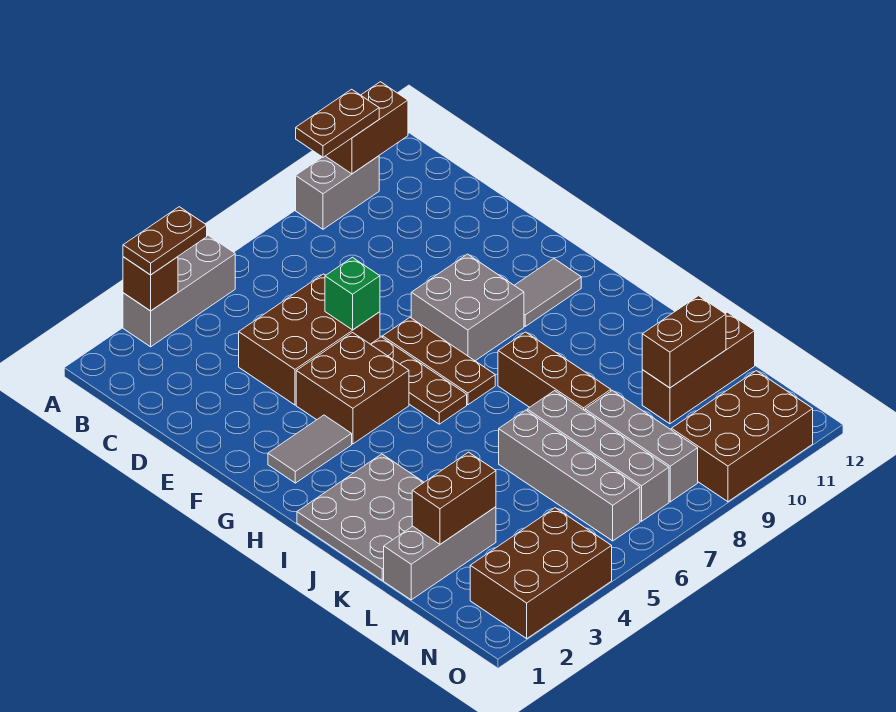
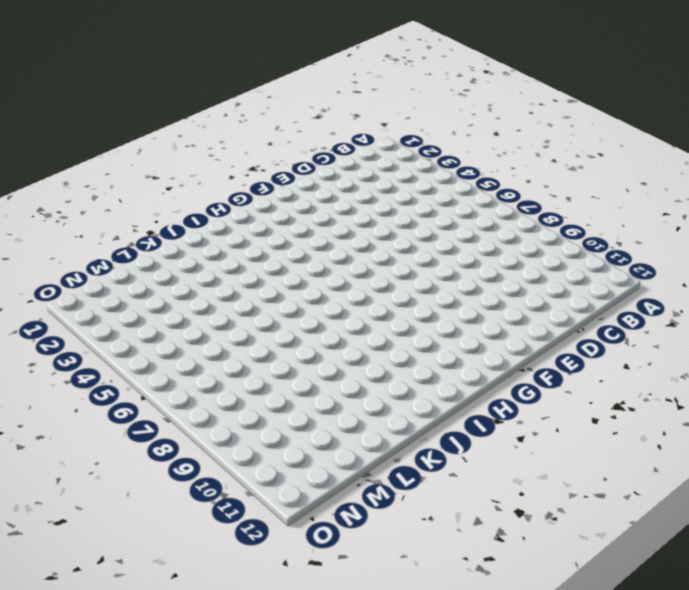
none -> grey brick A3:A5 level 1
none -> grey brick A9:A10 level 1
none -> brown brick D4:E6 level 1

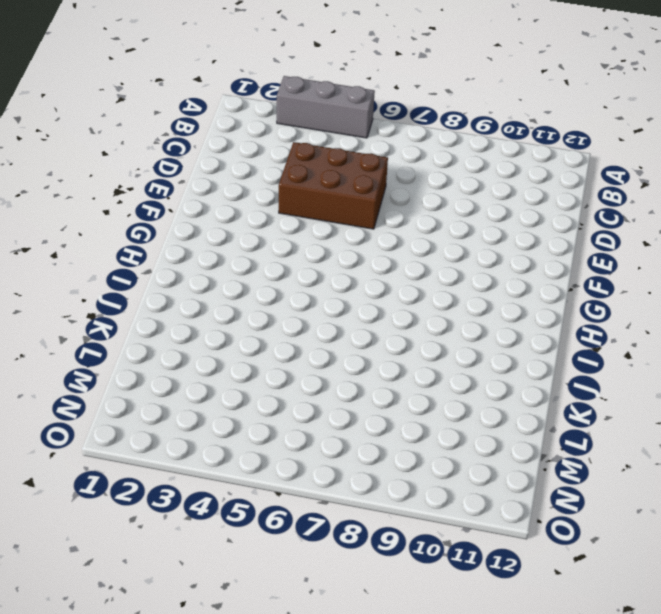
none -> grey brick A9:A10 level 1
none -> brown brick F4:G5 level 1
none -> brown plate F6:H6 level 1

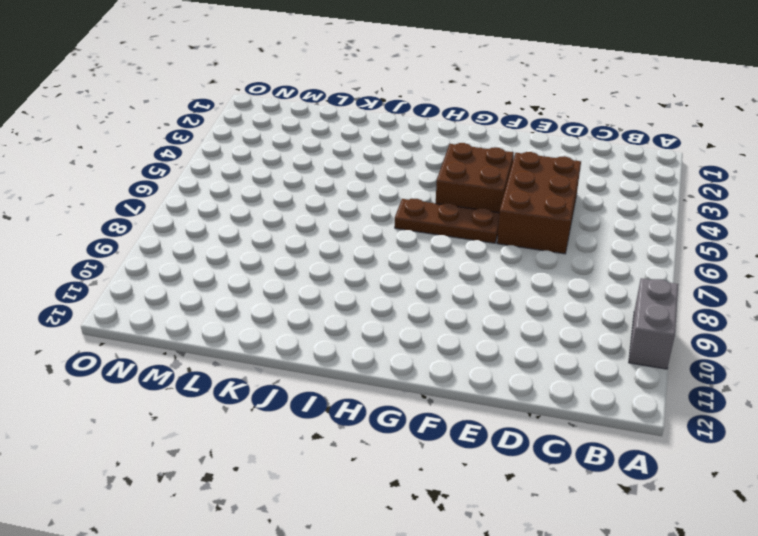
none -> grey brick A3:A5 level 1
none -> brown plate F7:H7 level 1
none -> grey brick F8:G9 level 1

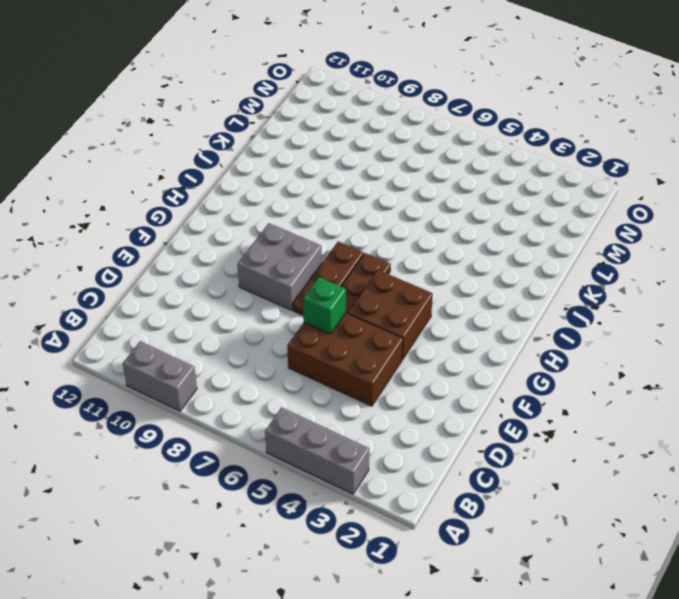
none -> grey tile G2:G3 level 1
none -> grey tile G10:G11 level 1
none -> grey plate I1:K3 level 1

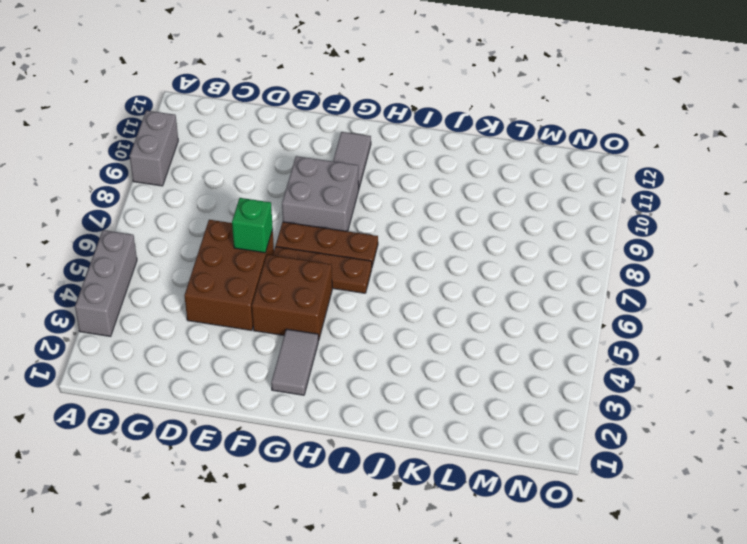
none -> grey plate I1:K3 level 1
none -> brown brick I8:K8 level 1
none -> grey brick K6:N6 level 1

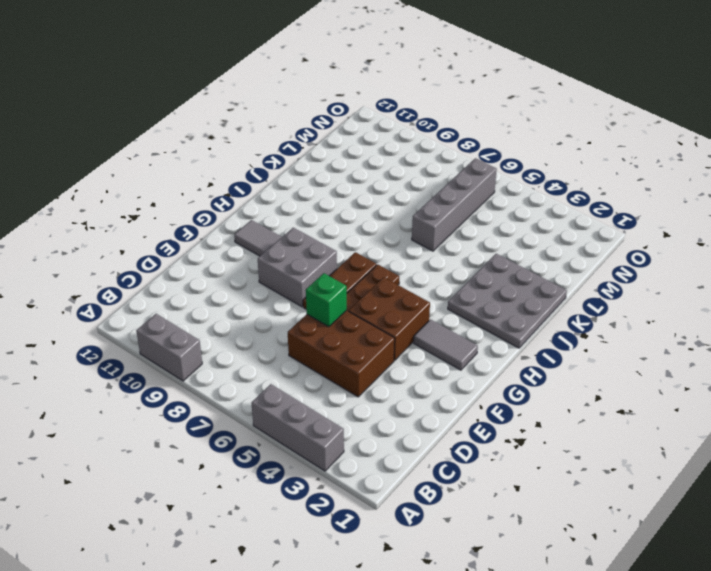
none -> brown brick I8:K8 level 1
none -> grey brick K7:N7 level 1
none -> grey brick L1:L3 level 1

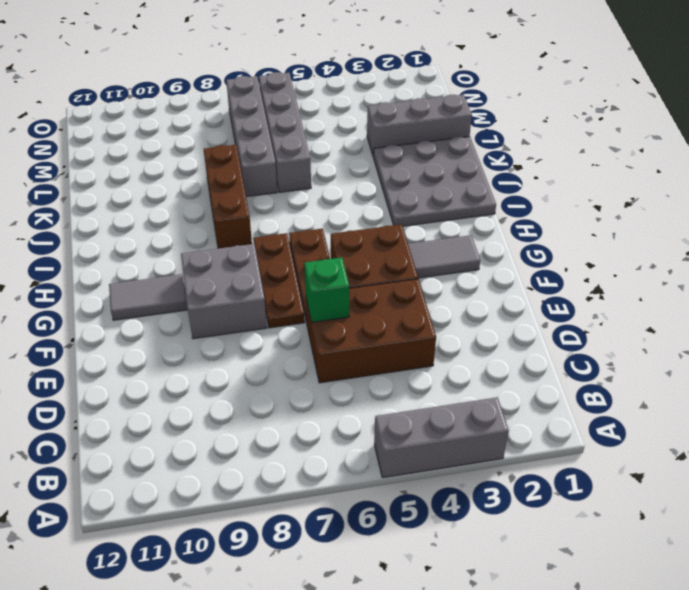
none -> grey brick A9:A10 level 1
none -> grey brick L8:N8 level 1
none -> brown brick L10:L12 level 1

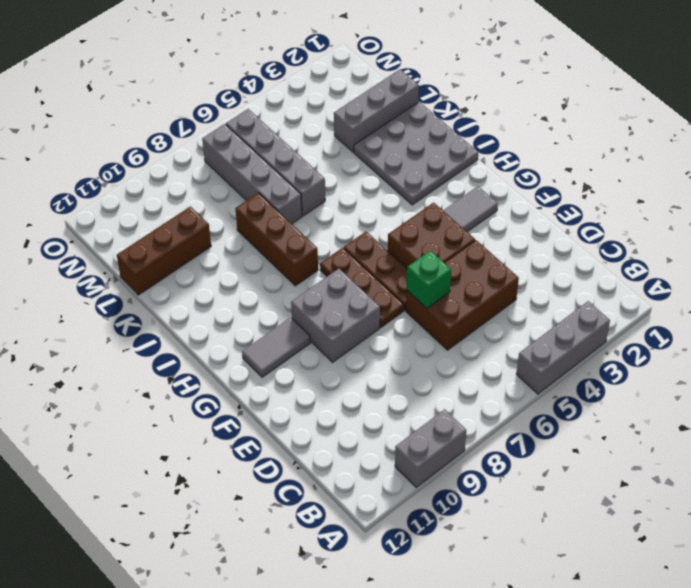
none -> grey brick L8:N8 level 1
none -> brown brick N2:O4 level 1
none -> brown brick N9:O11 level 1

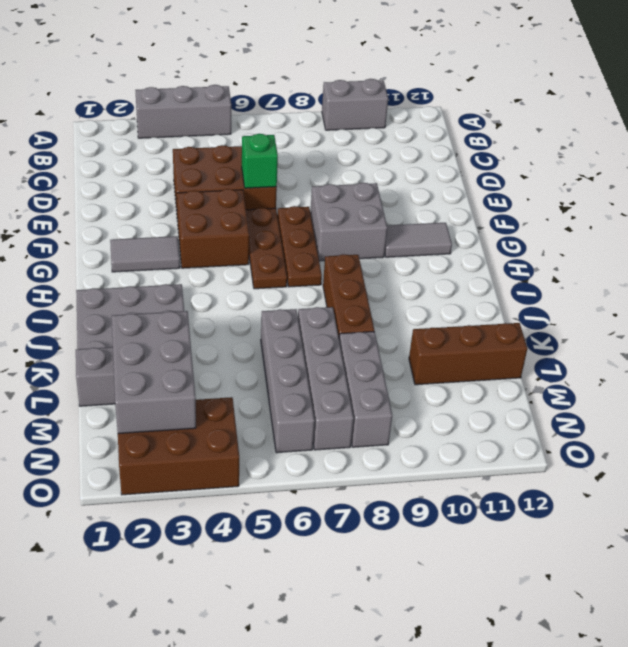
grey brick L2:N3 level 2 -> brown brick L2:L3 level 2
none -> brown brick N9:O11 level 1
none -> brown brick A3 level 2
none -> brown brick A10:A11 level 2

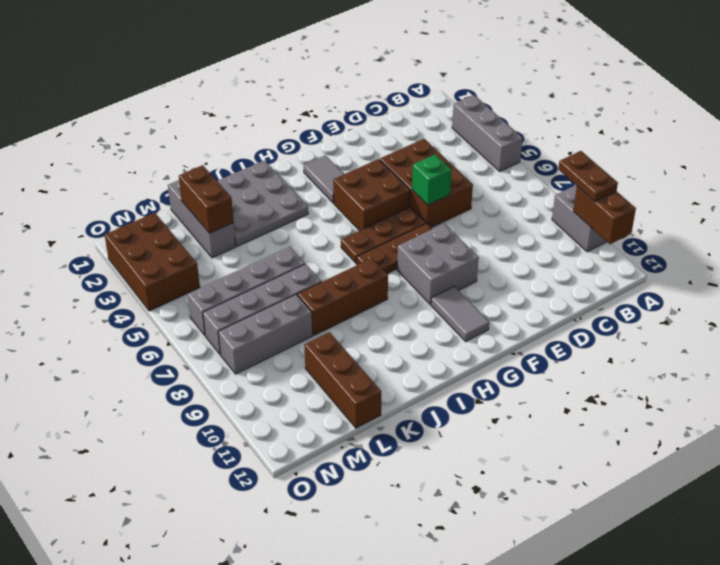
none -> brown brick N9:O11 level 1
none -> brown brick A3 level 2
none -> brown brick L10:L11 level 2

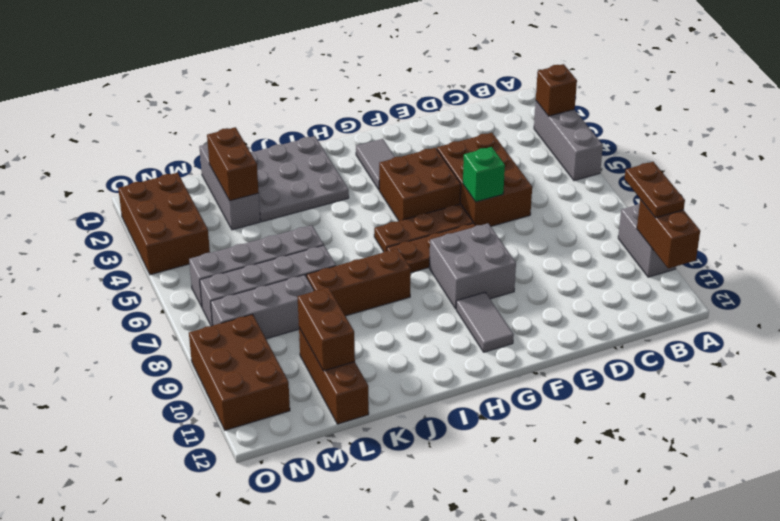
none -> brown plate A3:A4 level 3

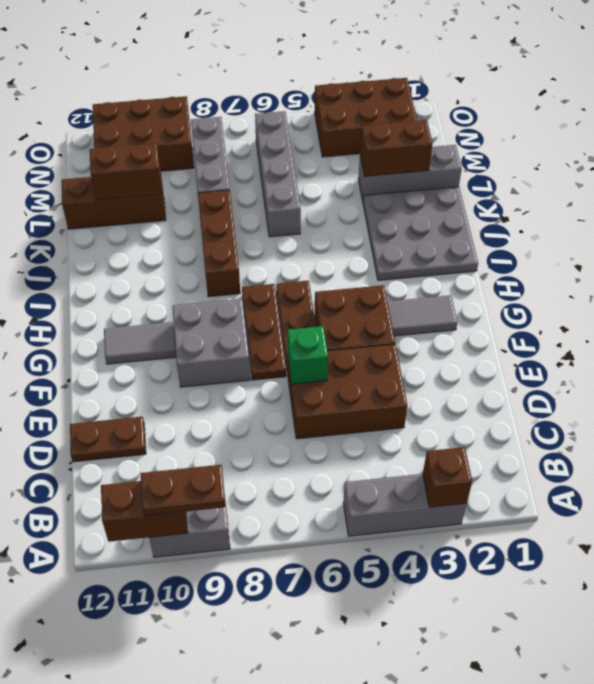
brown plate D11:D12 level 1 -> brown plate A3:A4 level 3
none -> grey brick K7:N7 level 1

